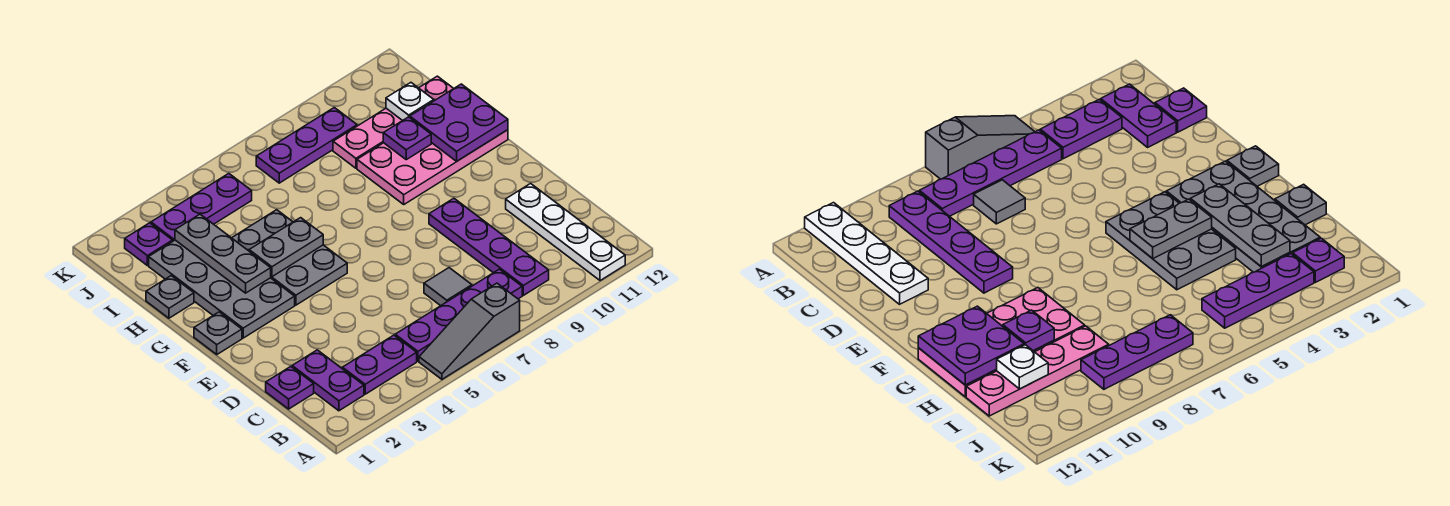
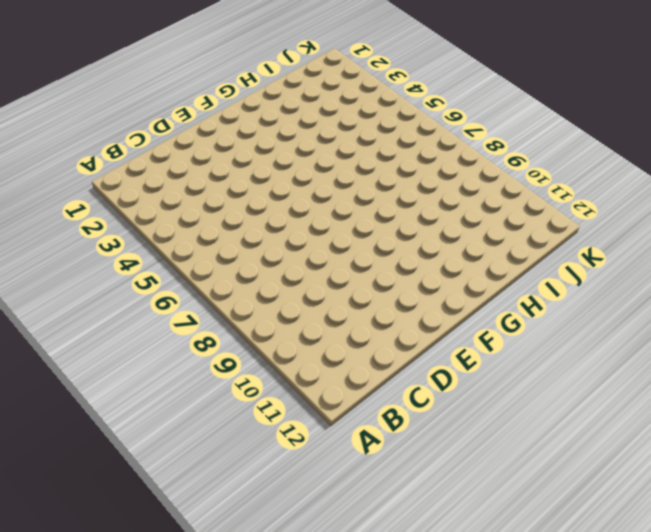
none -> grey slope A5:A7 level 1 top 7
none -> white plate A11:D11 level 1
none -> purple plate B2:C2 level 1

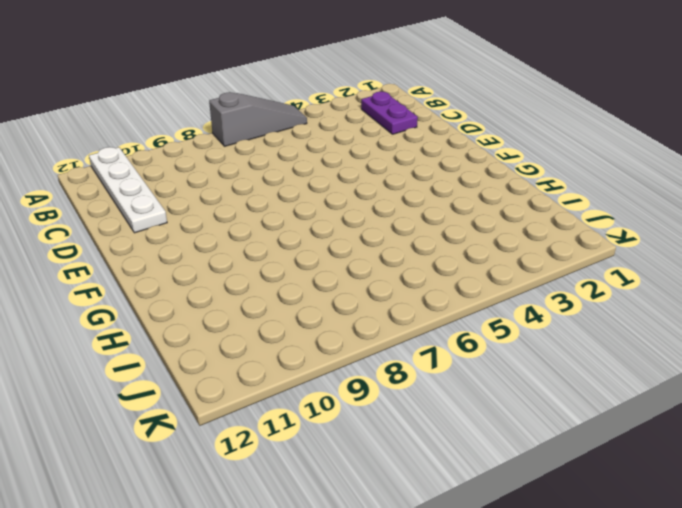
none -> purple plate B3:B4 level 1
none -> purple plate B5:B8 level 1
none -> purple plate B9:E9 level 1

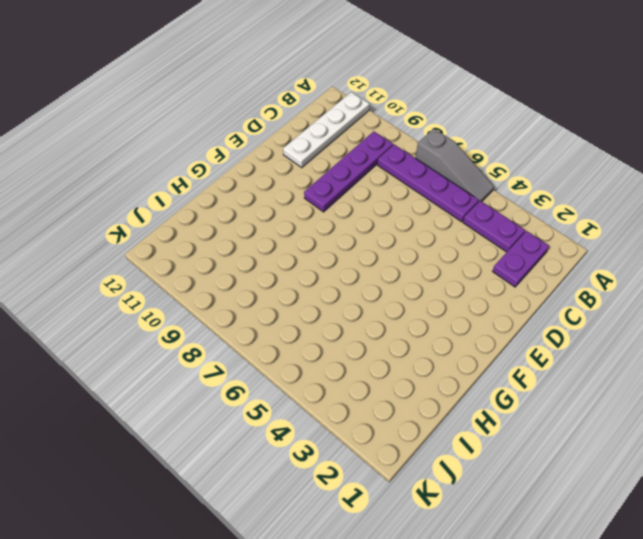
none -> purple plate C1 level 1
none -> grey tile C7 level 1
none -> grey plate F1 level 1

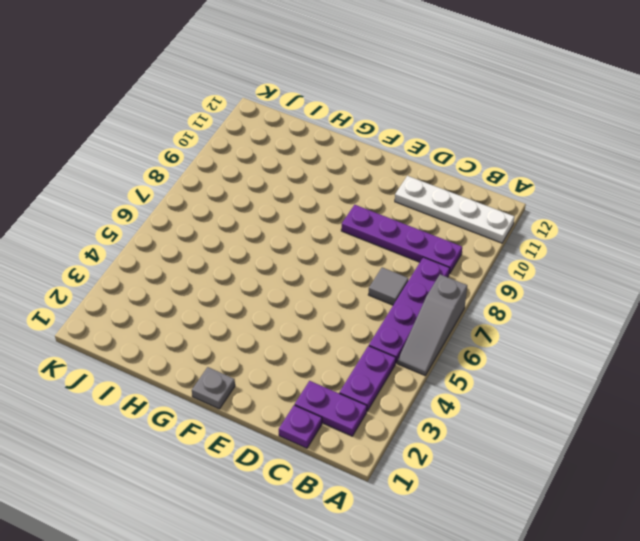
none -> grey plate F2:I3 level 1
none -> grey plate F4:H5 level 1
none -> pink plate G9:H12 level 1

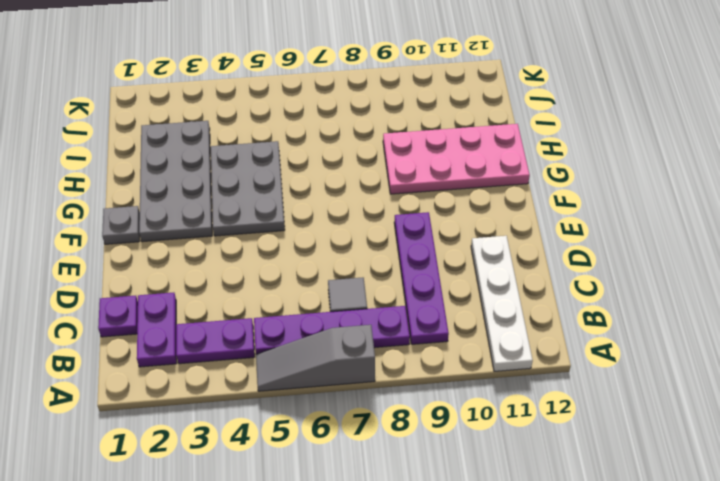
none -> grey plate H1 level 1
none -> pink plate I9:I12 level 1
none -> purple plate J2 level 1

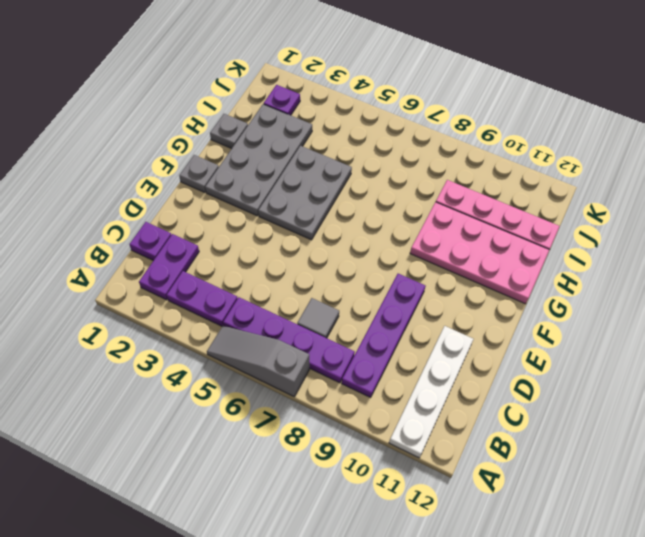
none -> purple plate J3:J5 level 1
none -> purple plate J7:J9 level 1
none -> grey plate G3:I3 level 2

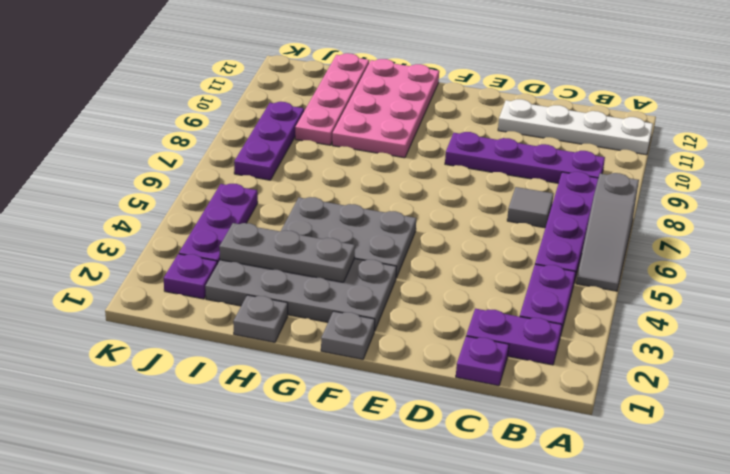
none -> grey plate G4:G5 level 2
none -> purple plate G11:H12 level 2
none -> purple plate H10 level 2

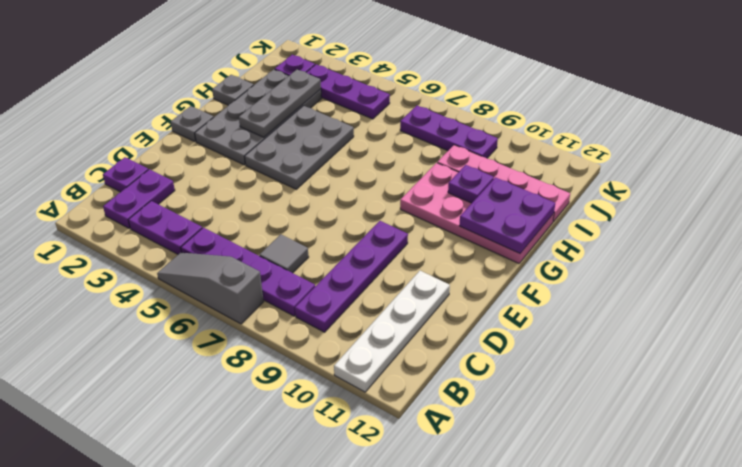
none -> grey plate G4:G5 level 2
none -> white plate I11 level 2

